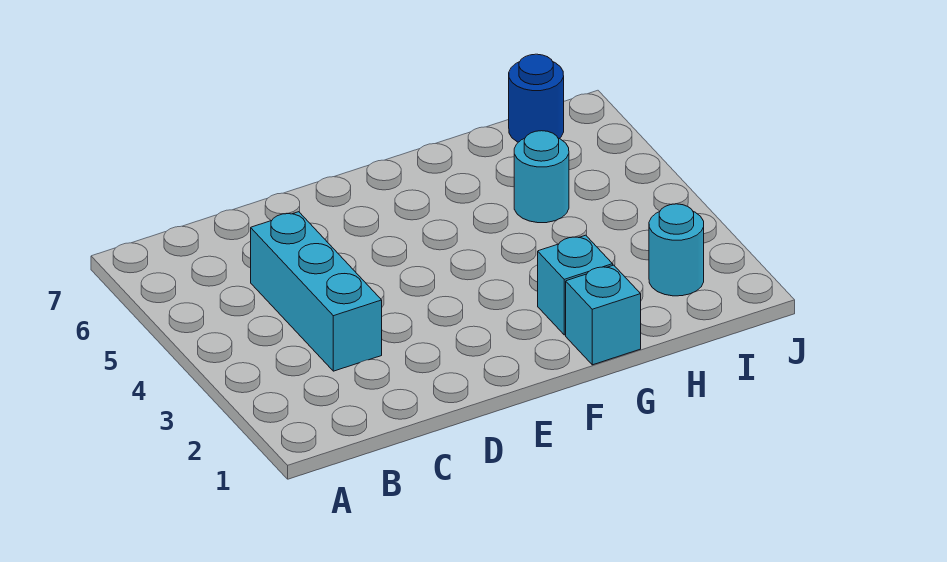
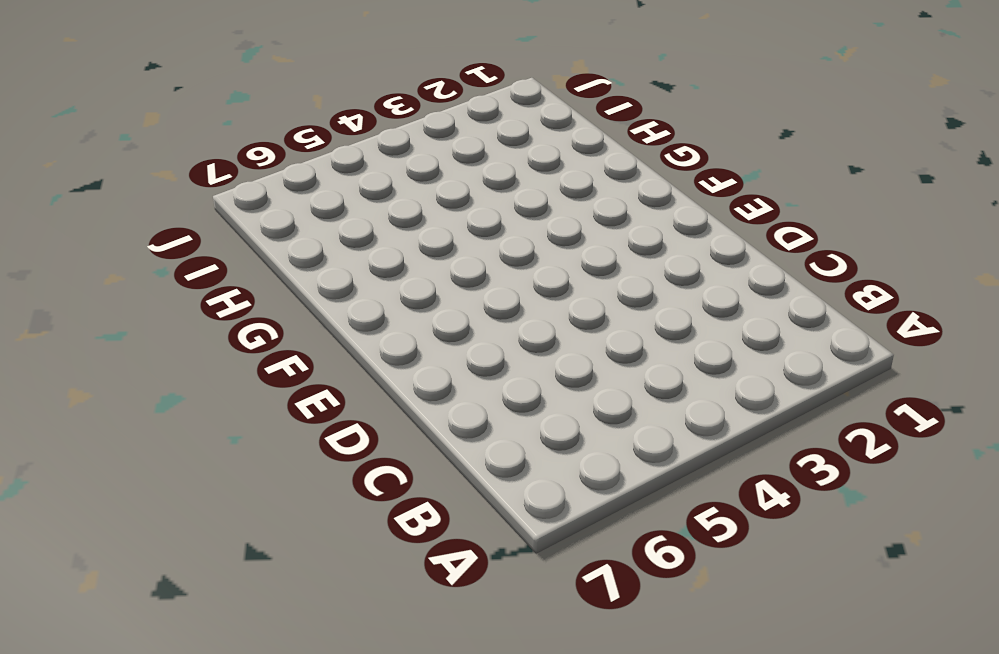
none -> cyan brick C3:C5 level 1
none -> cyan brick G1 level 1

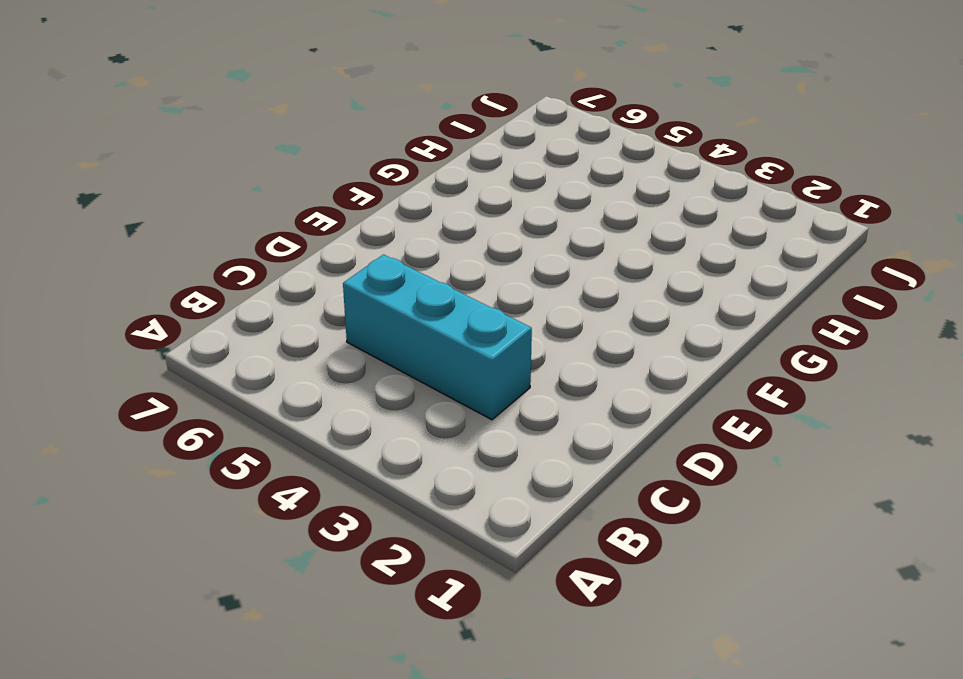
none -> cyan brick G1 level 1
none -> cyan brick G2 level 1

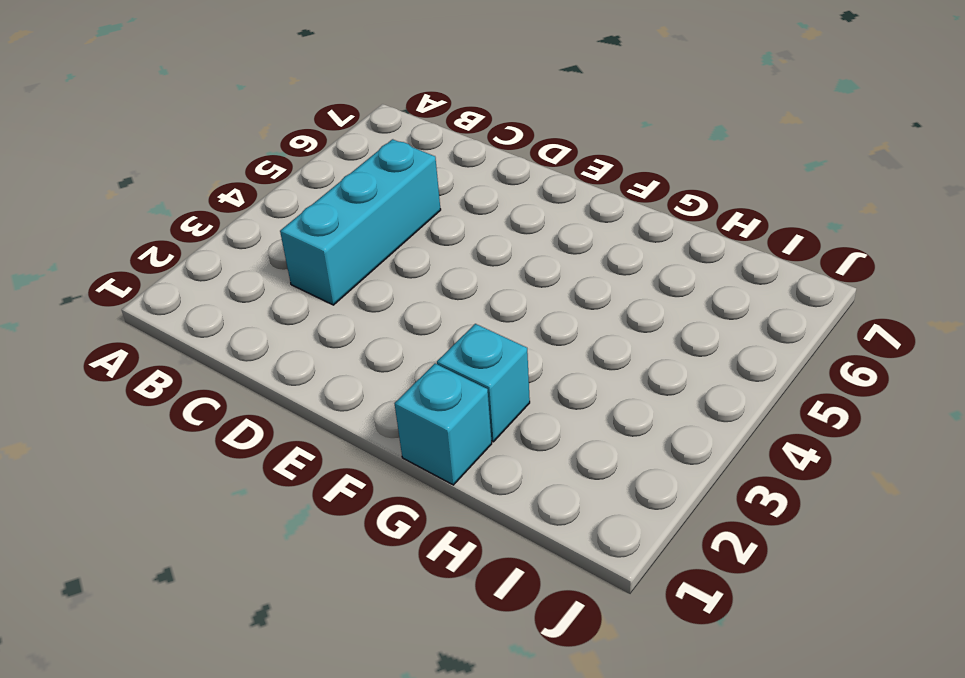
none -> cyan round brick H5 level 1
none -> cyan round brick I2 level 1

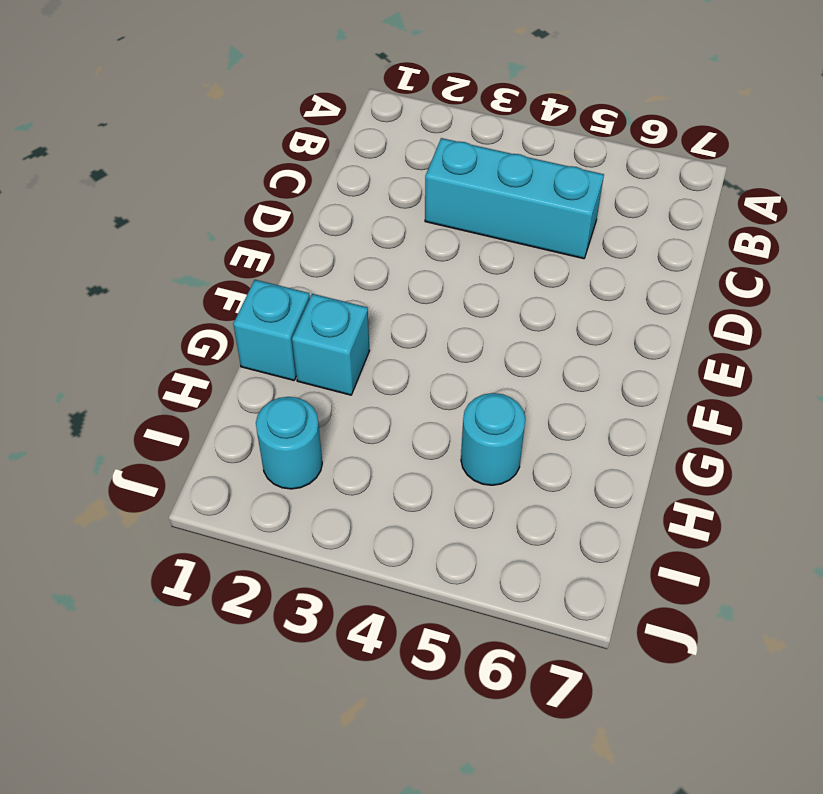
none -> blue round brick I7 level 1

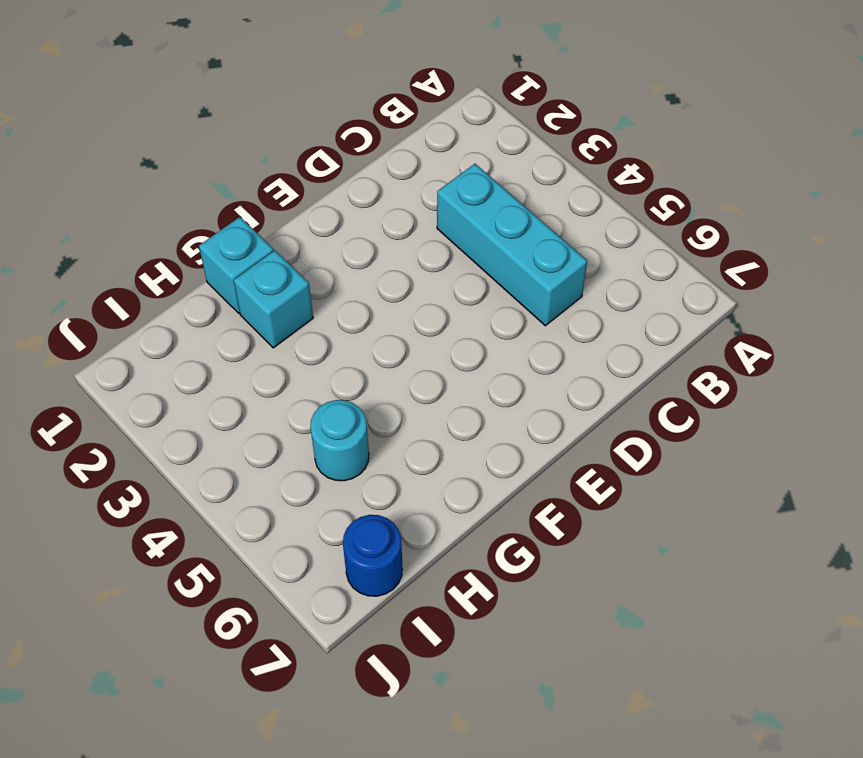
none -> cyan round brick I2 level 1

